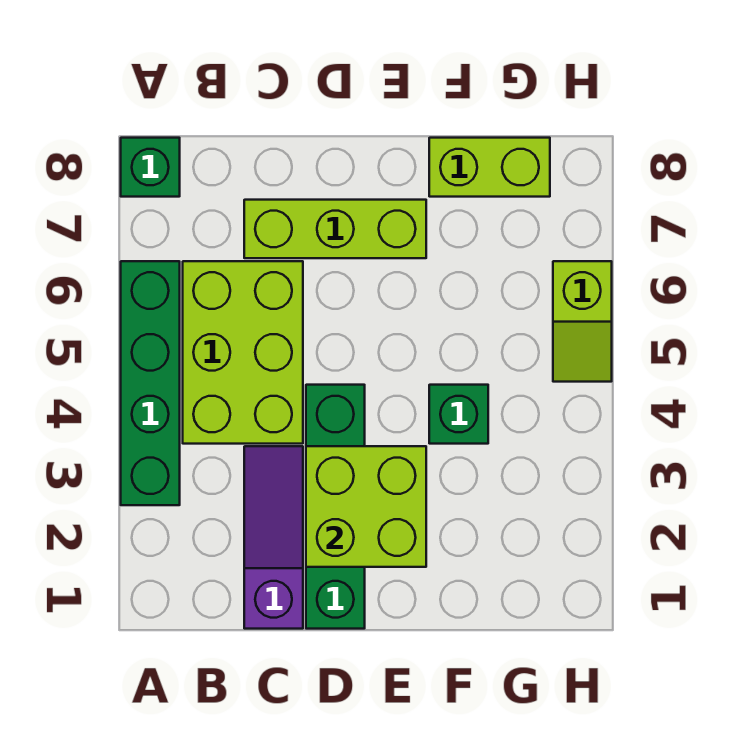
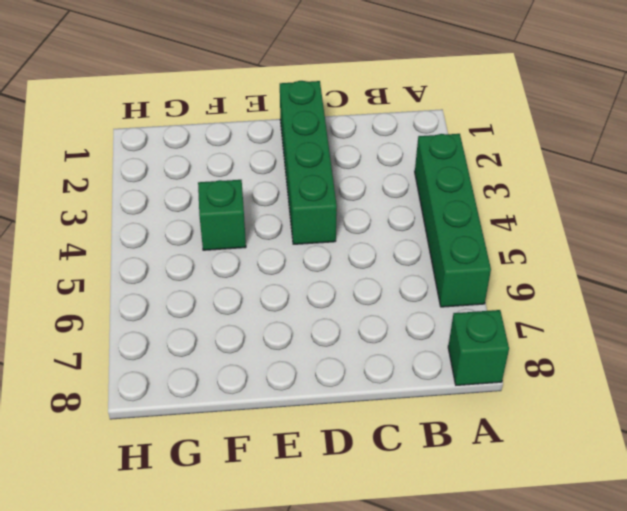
none -> lime brick B4:C6 level 1
none -> purple slope C1:C3 level 1 top 1

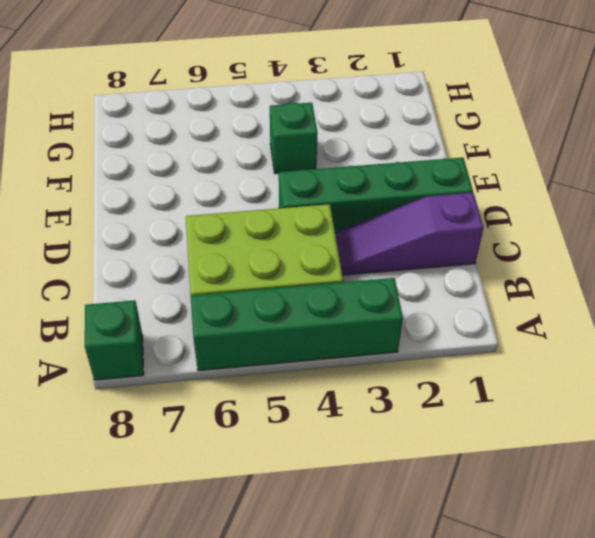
none -> lime brick C7:E7 level 1
none -> lime brick F8:G8 level 1

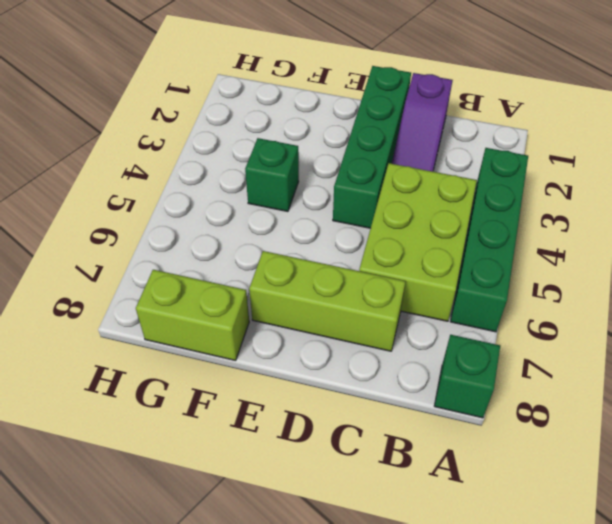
none -> lime slope H5:H6 level 1 top 6
none -> lime brick D2:E3 level 2

